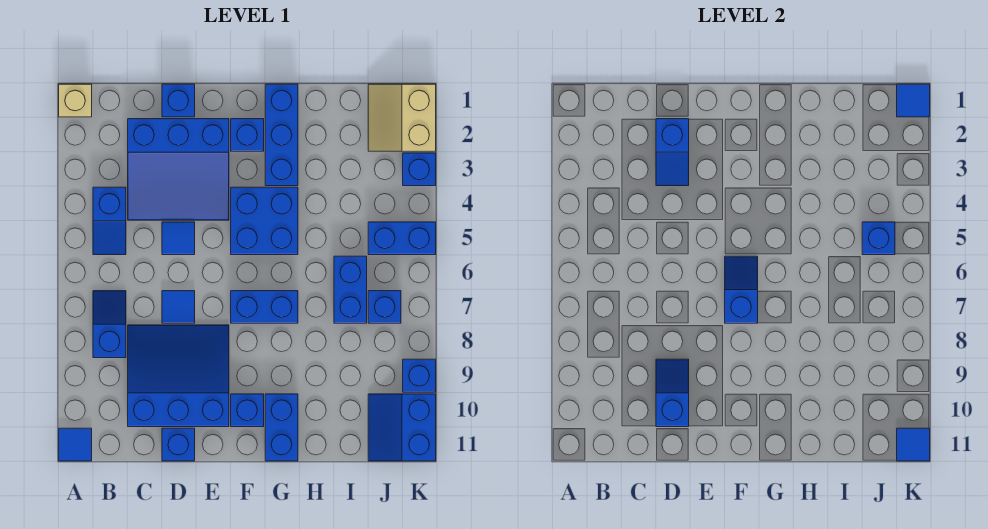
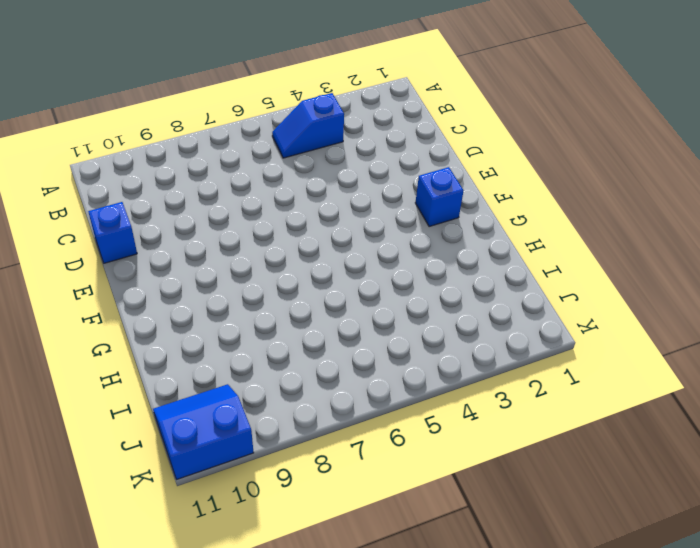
none -> tan brick A1 level 1
none -> blue tile A11 level 1
none -> blue slope B7:B8 level 1 top 8

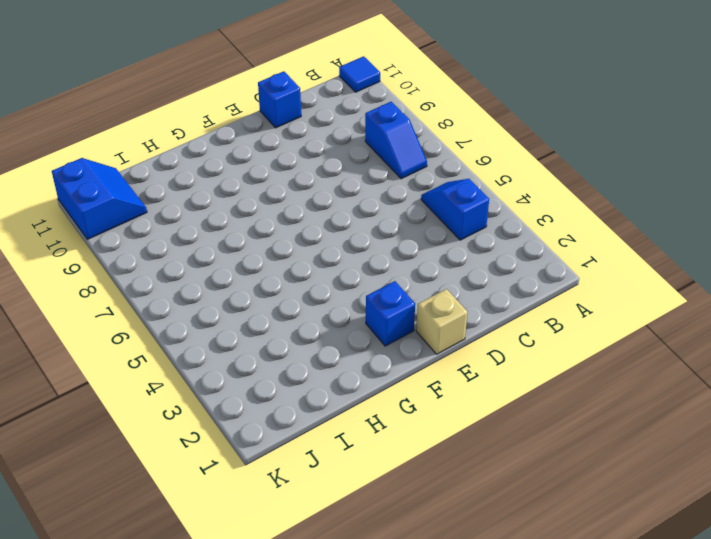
tan brick E1 level 1 -> tan brick A1 level 1
none -> blue slope C2:E4 level 1 top 2
none -> blue slope C8:E10 level 1 top 10
none -> blue brick D1 level 1

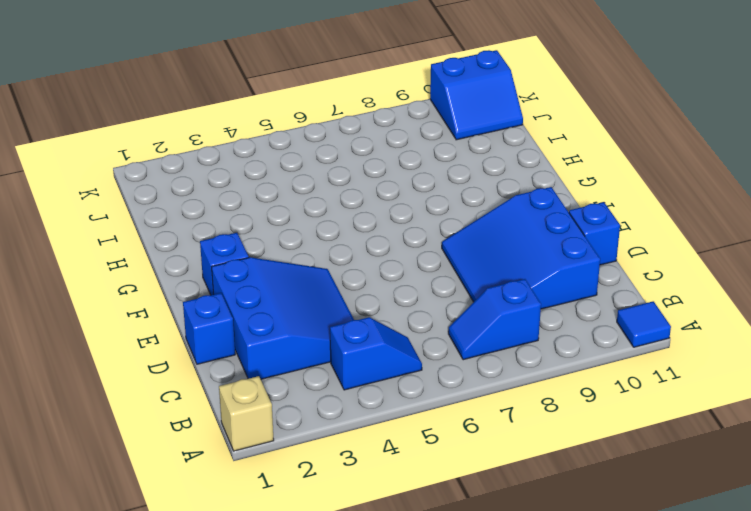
none -> blue tile D5 level 1
none -> blue tile D7 level 1
none -> blue brick F4:G5 level 1

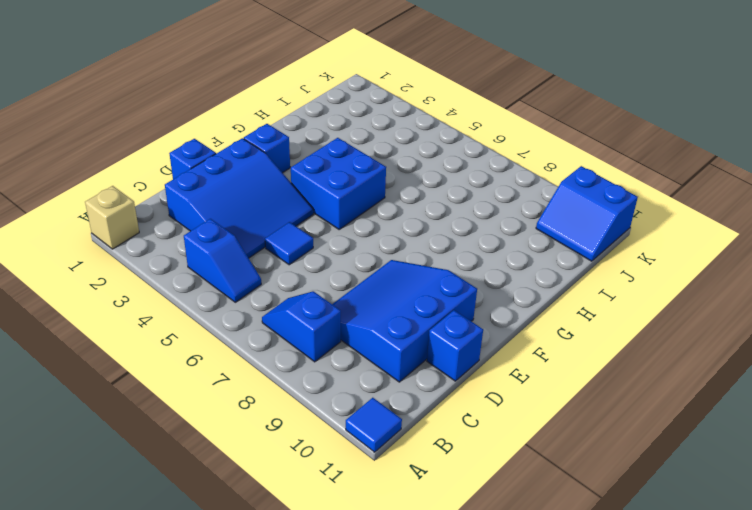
none -> blue tile D7 level 1
none -> blue brick F7:G7 level 1
none -> blue brick F10 level 1

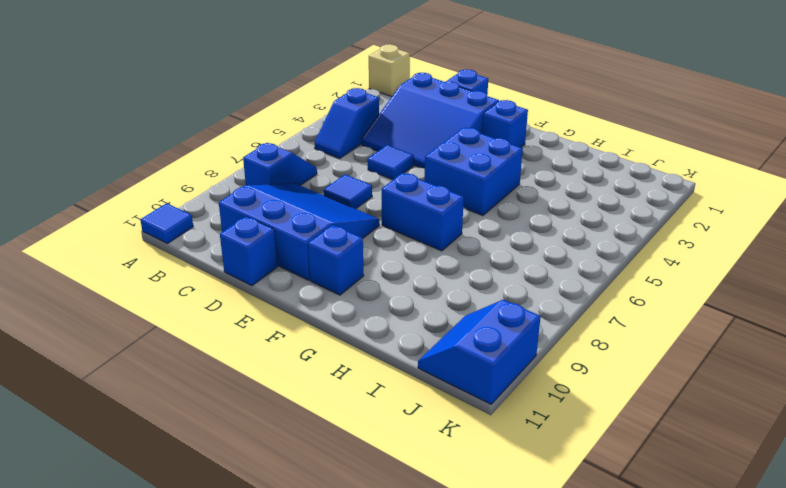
none -> blue brick G1:G3 level 1
none -> blue brick G10:G11 level 1
none -> blue brick I6:I7 level 1

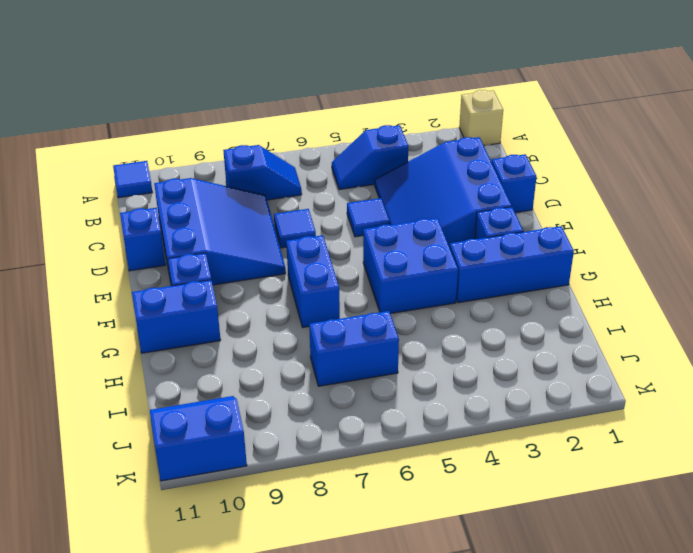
none -> tan slope J1:K2 level 1 top K
none -> blue brick J5:K5 level 1
none -> blue brick J7 level 1

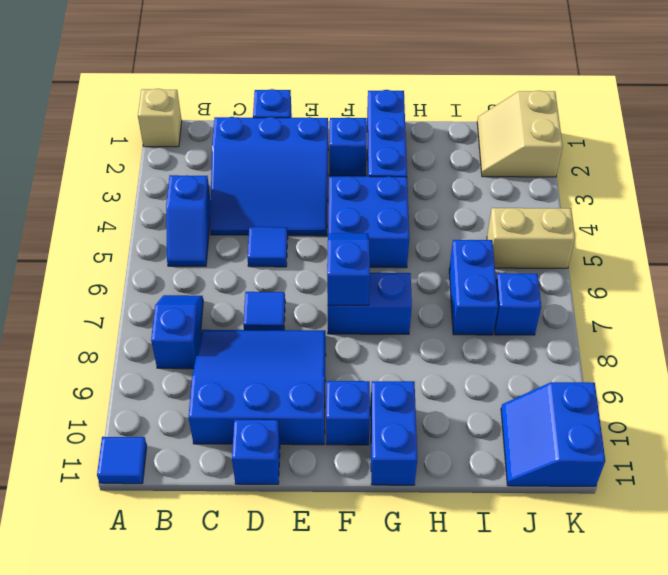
tan brick J5:K5 level 1 -> blue brick J5:K5 level 1
none -> blue brick K3 level 1
none -> blue brick K9 level 1
none -> blue slope D2:D3 level 2 top 2

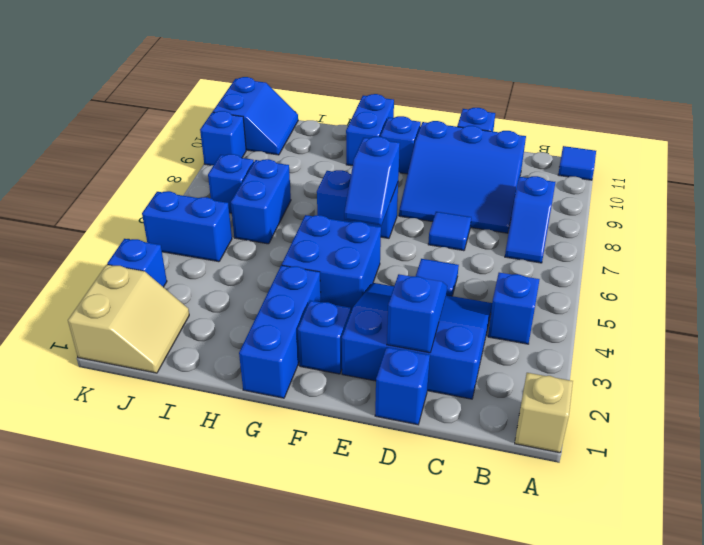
none -> blue slope D9:D10 level 2 top 10
none -> blue brick J5 level 2
none -> blue tile K1 level 2

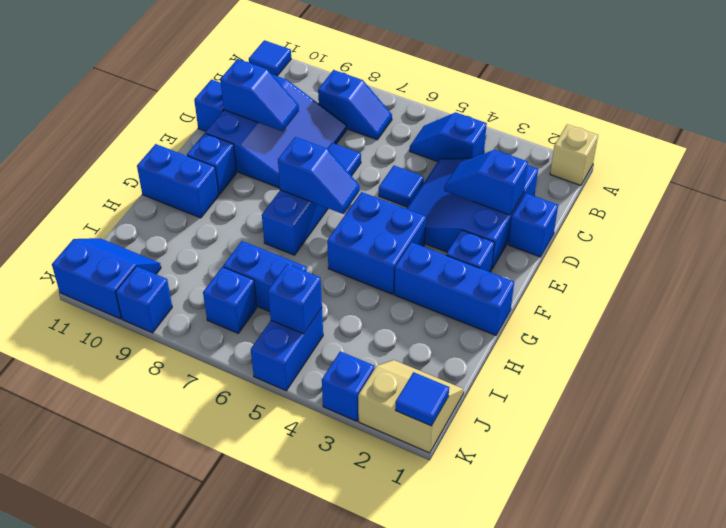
none -> blue tile K11 level 2

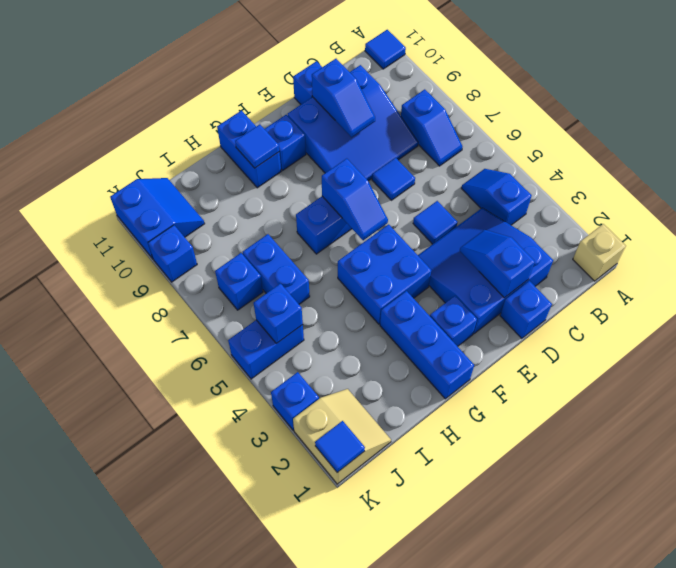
blue tile G10 level 2 -> blue tile K11 level 2

